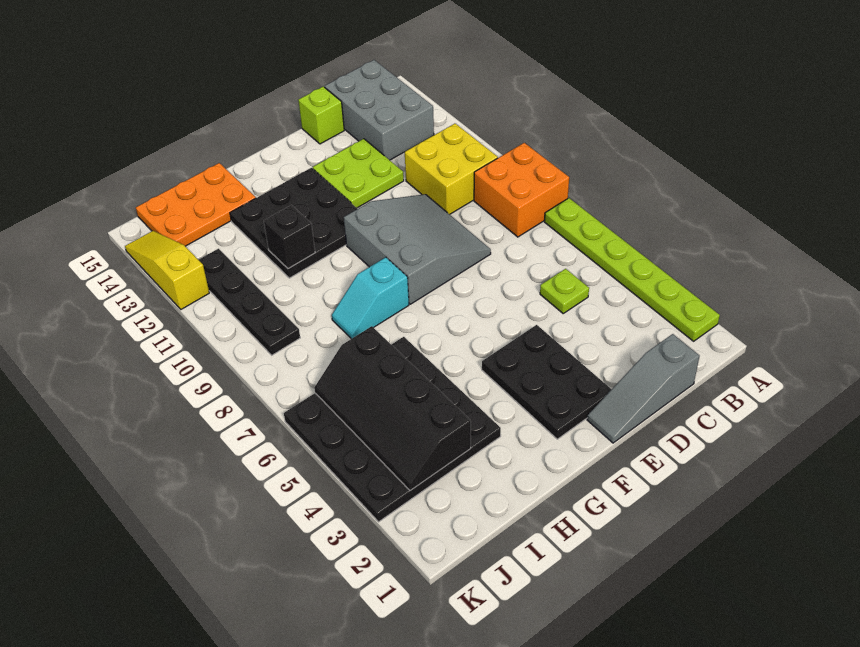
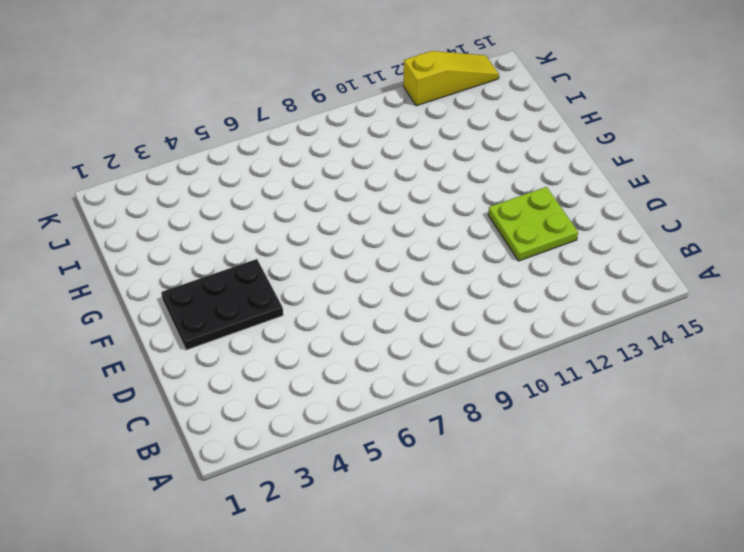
none -> lime plate A2:A7 level 1
none -> orange brick A8:B9 level 1
none -> yellow brick B10:C11 level 1

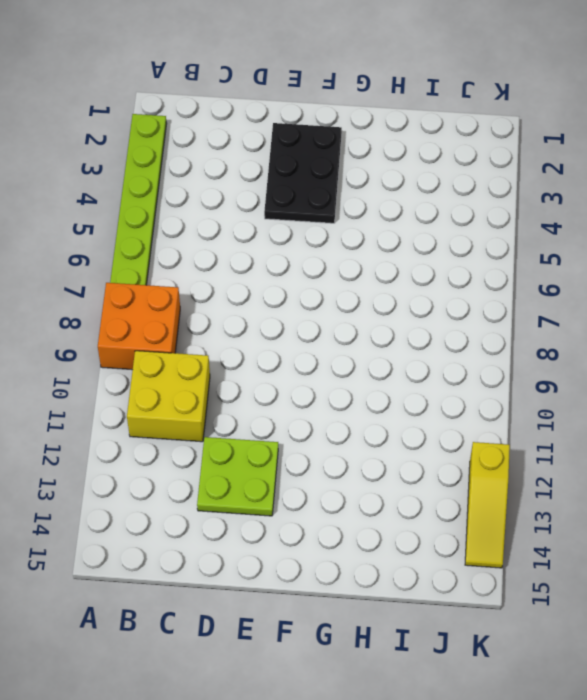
none -> grey brick B13:C15 level 1
none -> grey slope C1:E1 level 1 top C
none -> lime plate C5 level 1

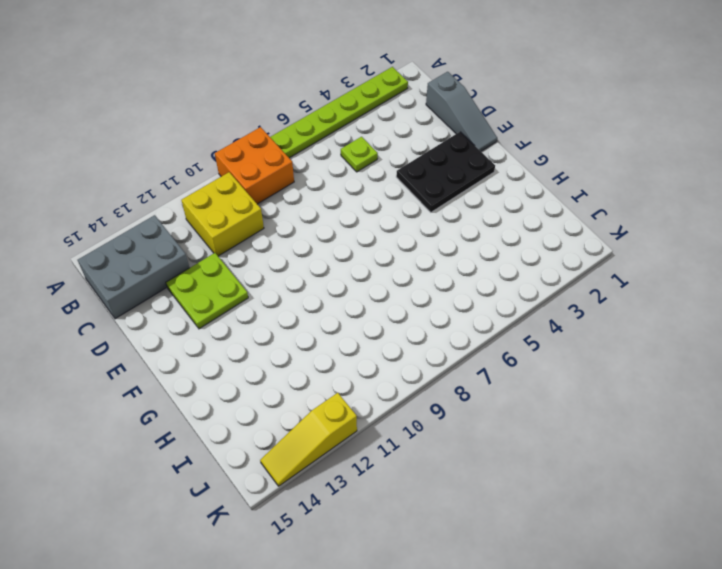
none -> grey slope D8:F10 level 1 top F
none -> lime brick D15 level 1
none -> black plate F11:H13 level 1

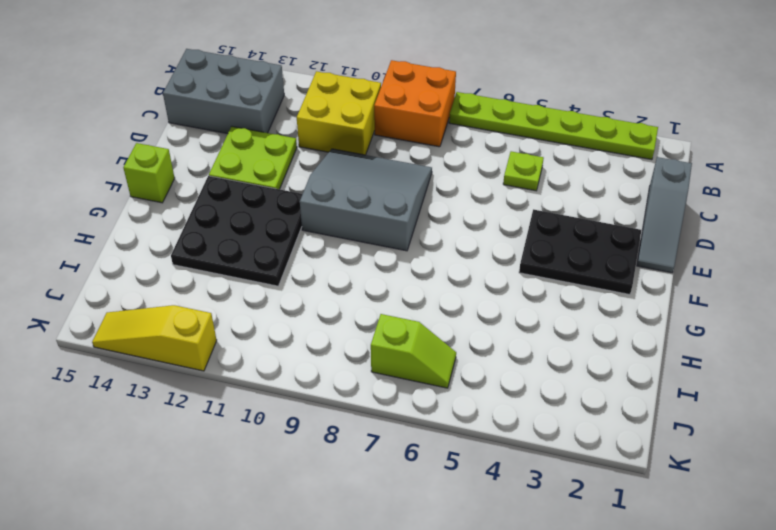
lime brick F15 level 1 -> lime brick D15 level 1
lime slope J6:J7 level 1 top 7 -> black plate H3:K6 level 1
none -> cyan slope G8:H8 level 1 top G
none -> orange plate H14:J15 level 1
none -> black plate J9:J12 level 1

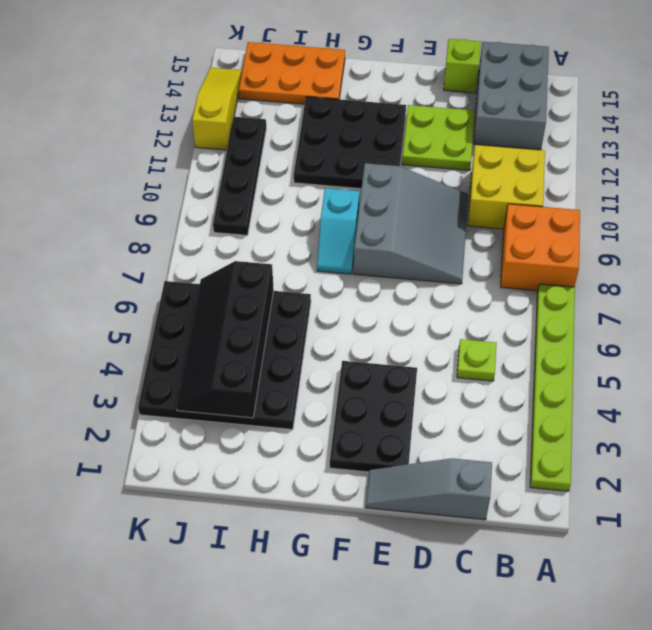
cyan slope G8:G9 level 1 top 9 -> cyan slope G8:H8 level 1 top G
none -> black brick H11 level 2

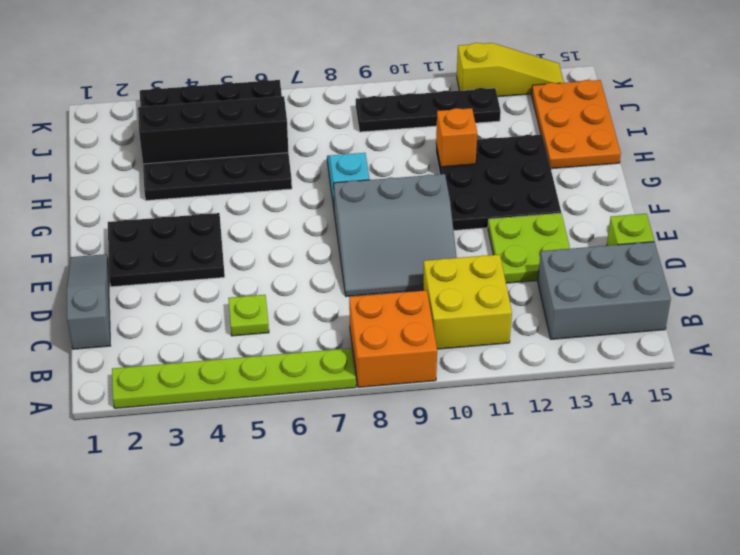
orange brick H11 level 2 -> black brick H11 level 2

